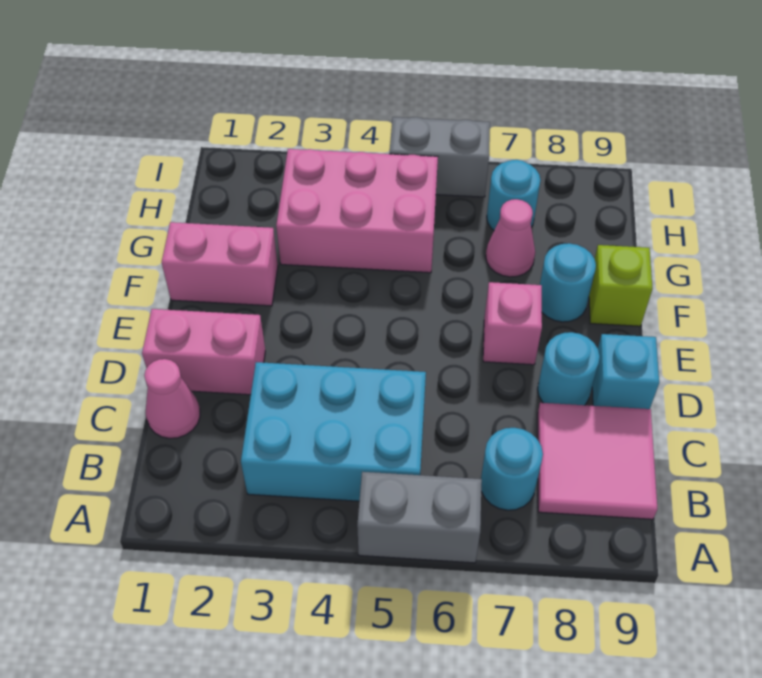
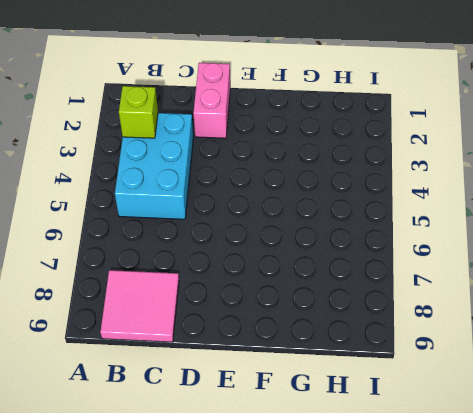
lime brick B3 level 2 -> lime brick F9 level 1
none -> grey brick A5:A6 level 1
none -> cyan round brick B7 level 1
none -> pink cone C1 level 1

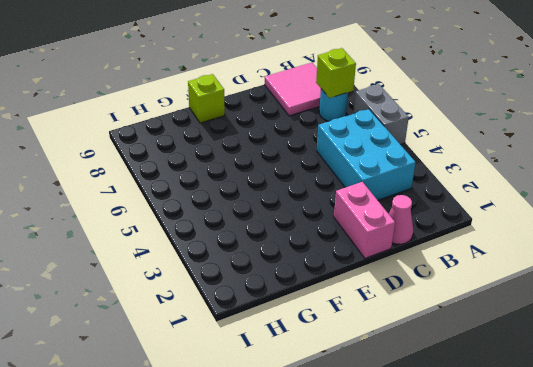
lime brick B7 level 2 -> none
none -> cyan round brick D8 level 1
none -> cyan brick D9 level 1
none -> pink brick E7 level 1

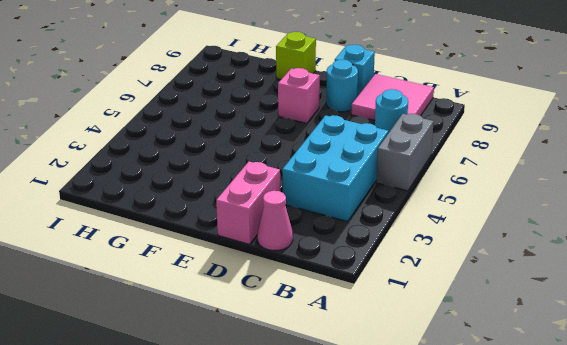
none -> pink brick F1:F2 level 1
none -> cyan round brick F8 level 1
none -> pink brick G3:H5 level 1

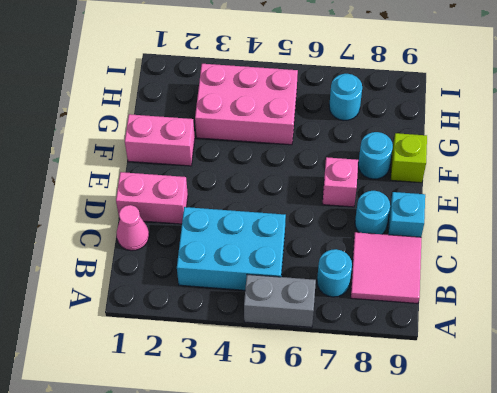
none -> pink cone G7 level 1
none -> grey brick I5:I6 level 1

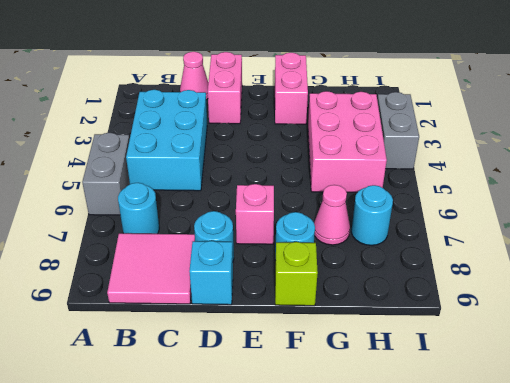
grey brick I3:I4 level 1 -> grey brick I5:I6 level 1

